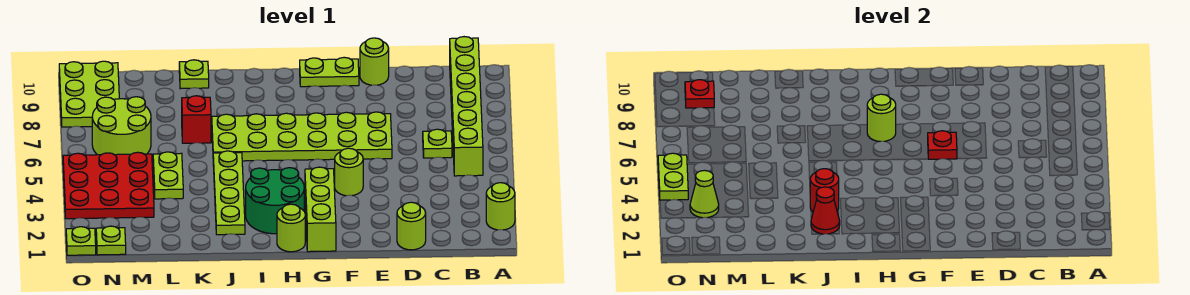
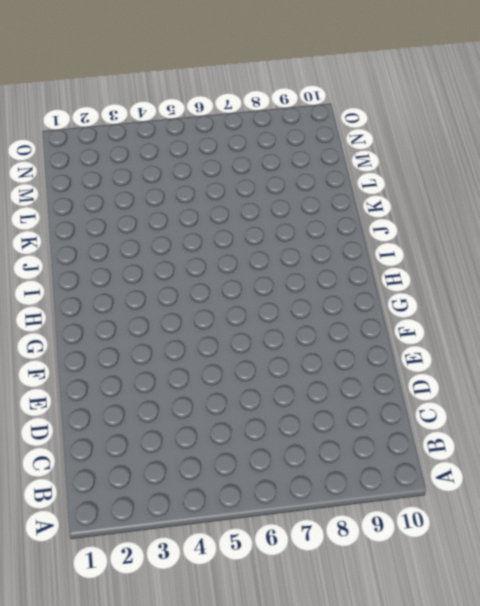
none -> lime round brick A2 level 1
none -> lime brick B5:B10 level 1
none -> lime plate C6 level 1

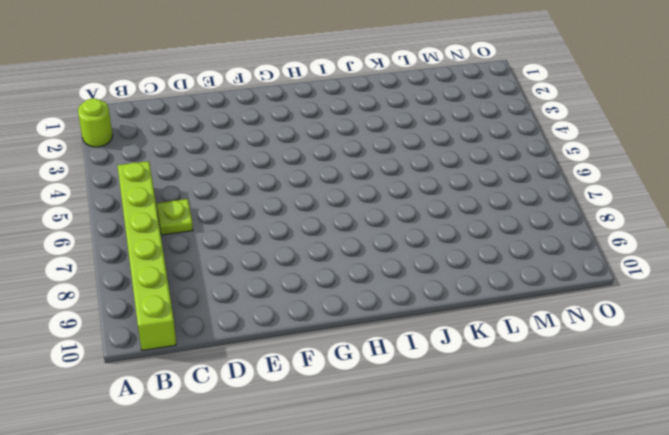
none -> lime round brick D1 level 1
none -> lime plate E6:J7 level 1
none -> lime round brick E10 level 1

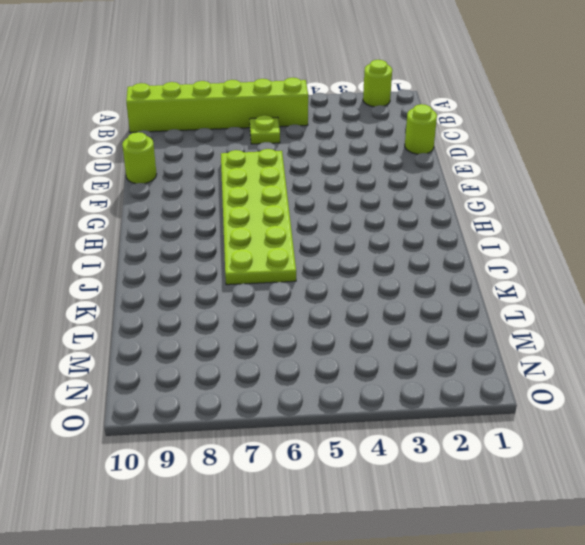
none -> lime round brick F4 level 1
none -> lime plate F10:G10 level 1
none -> lime brick G1:G3 level 1

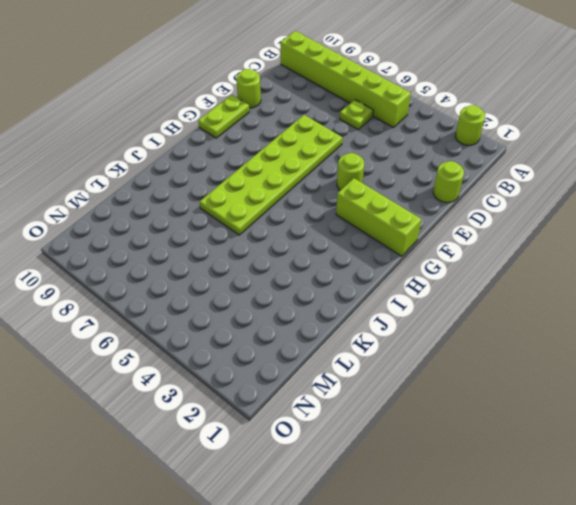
none -> lime round brick H1 level 1
none -> green round brick H2:I3 level 1
none -> lime plate J2:J5 level 1

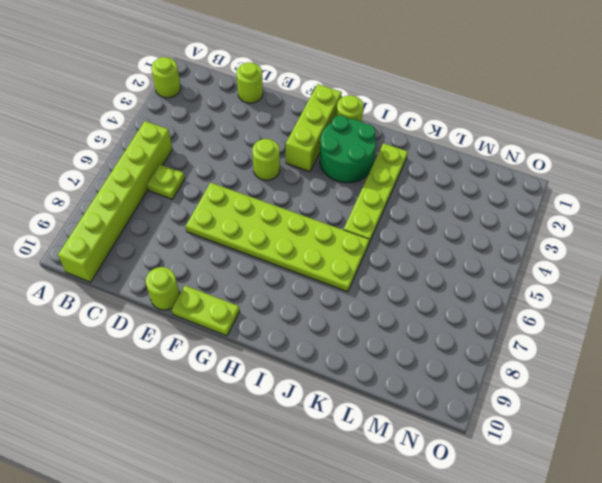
none -> red brick K7 level 1
none -> lime plate K10 level 1
none -> lime plate L4:L5 level 1

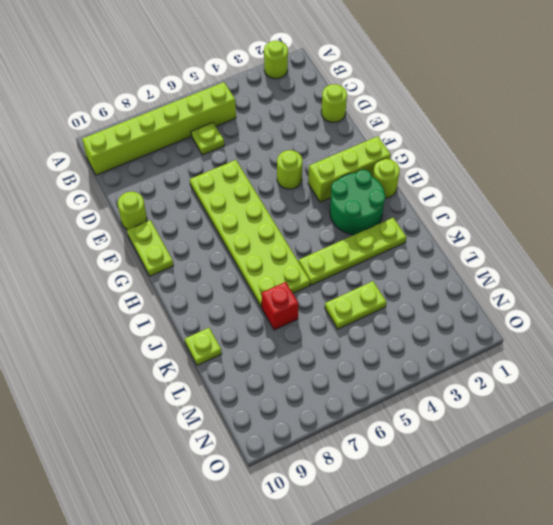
none -> red plate M3:O5 level 1
none -> lime round brick M6:N7 level 1
none -> lime plate N1 level 1

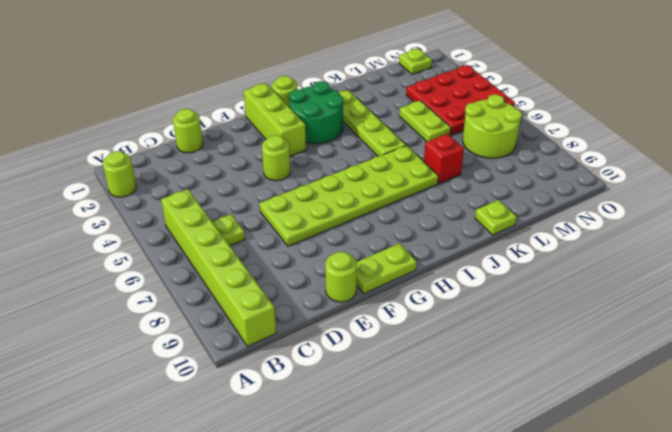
none -> lime plate N8:O10 level 1
none -> lime plate O1 level 1
none -> red plate F6 level 2

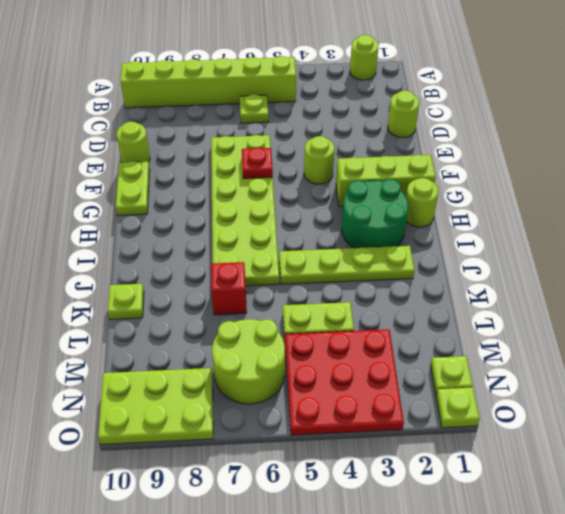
none -> lime round brick H7 level 2
none -> red cone J2 level 2
none -> red round brick J3 level 2

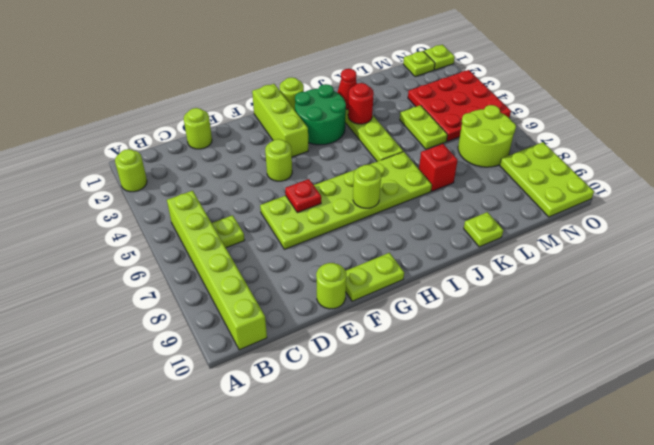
none -> lime cone N3 level 2
none -> red plate N9 level 2
none -> lime plate O4:O5 level 2

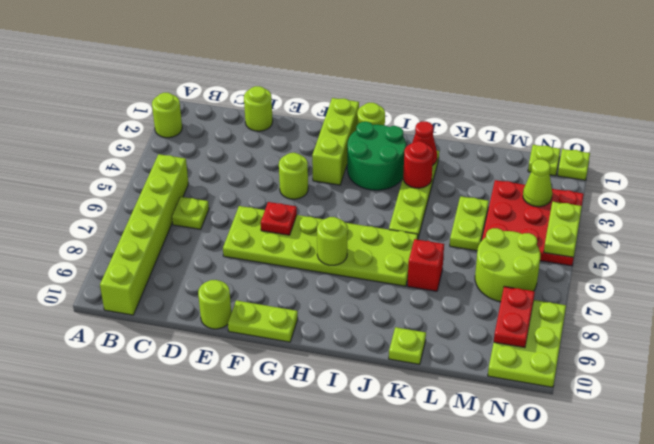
red plate N8:N9 level 2 -> red plate N9 level 2

